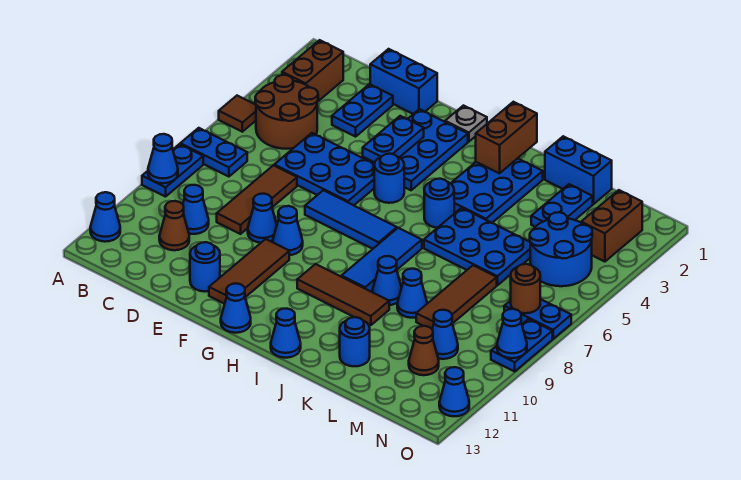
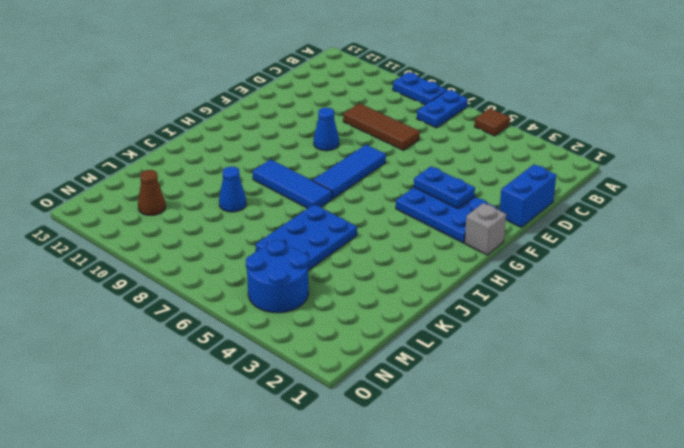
grey brick G1 level 1 -> grey plate G1 level 1
none -> blue cone A12 level 1
none -> brown brick B2:B3 level 1
none -> brown round brick B4:C5 level 1
none -> blue cone C10 level 1

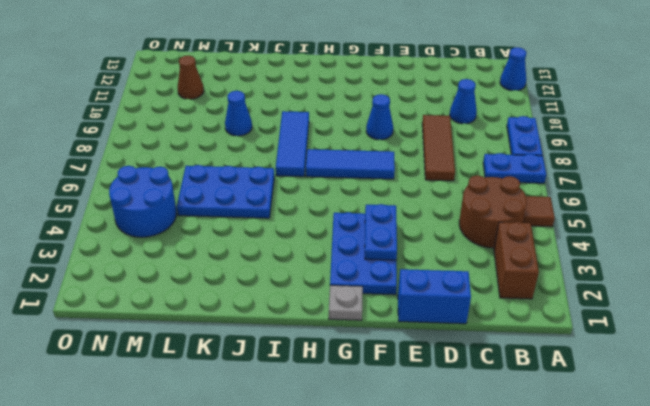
none -> brown cone C11 level 1
none -> blue plate D2:D3 level 1
none -> blue plate D5:F6 level 1
none -> blue cone E9 level 1

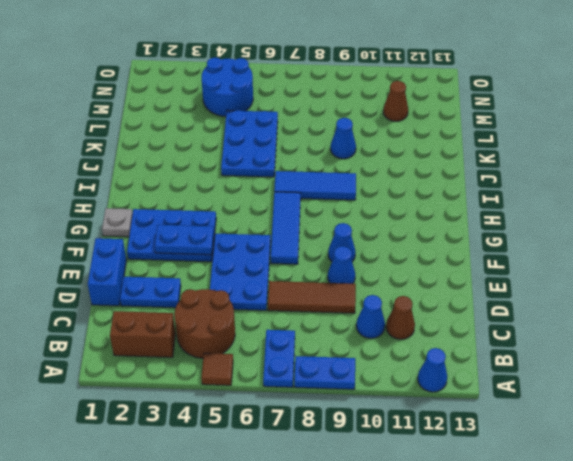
none -> blue round brick E12 level 1
none -> brown tile F10:F12 level 1
none -> blue round brick G5 level 1
none -> blue cone G13 level 1

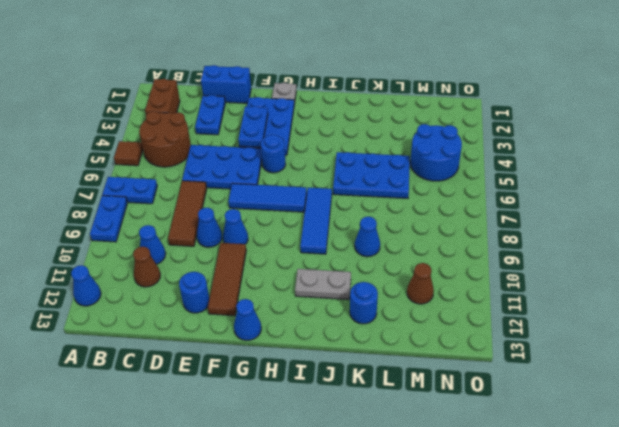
grey plate I11:J11 level 1 -> none
none -> brown tile H10:J10 level 1
none -> blue plate I2:J4 level 1
none -> blue round brick I5 level 1
none -> blue cone I13 level 1

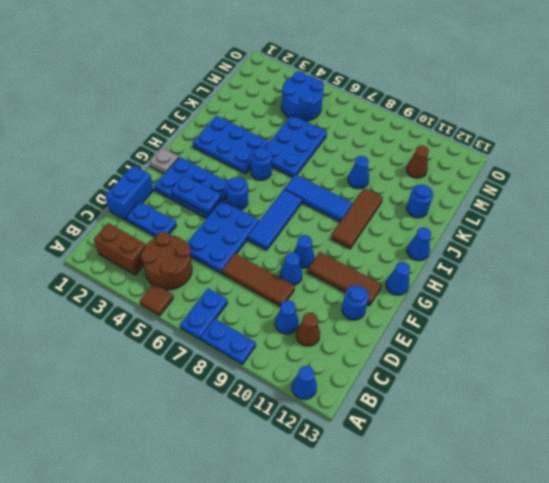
none -> blue cone J9 level 1
none -> blue brick K1:L1 level 1
none -> blue plate L2:L3 level 1
none -> brown tile L7:L9 level 1

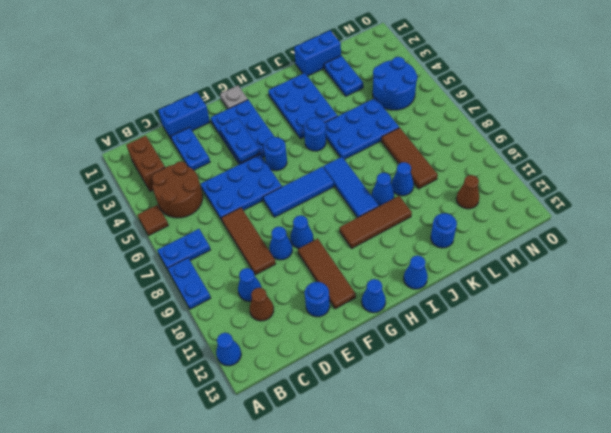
none -> blue cone M10 level 1
none -> brown brick N2:N3 level 1
none -> blue plate N7:O7 level 1
none -> blue plate O8:O9 level 1

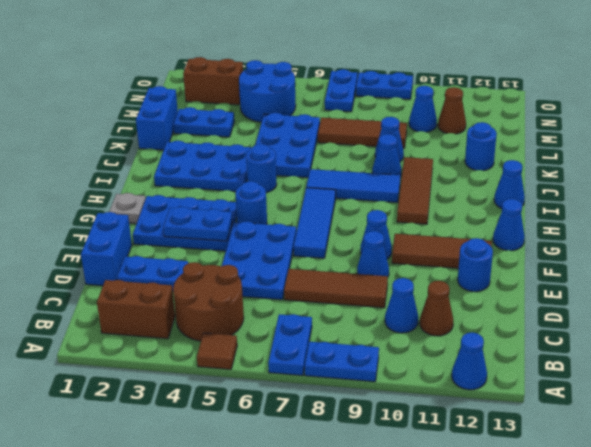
none -> blue cone O12 level 1
none -> blue cone A9 level 2
none -> brown brick I1:I2 level 2
none -> brown round brick N7 level 2

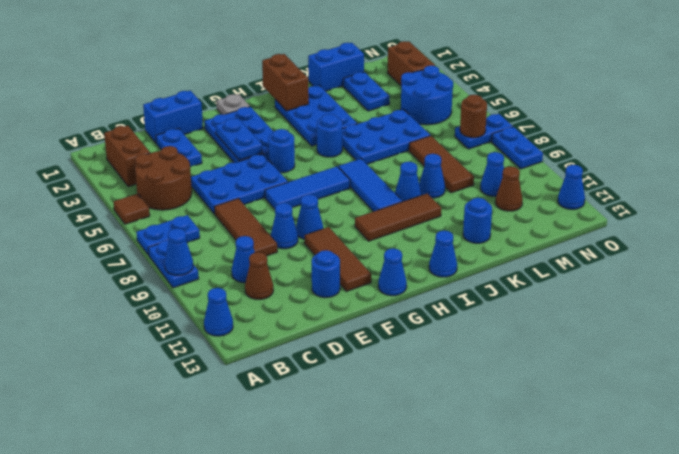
none -> blue cone O9 level 2

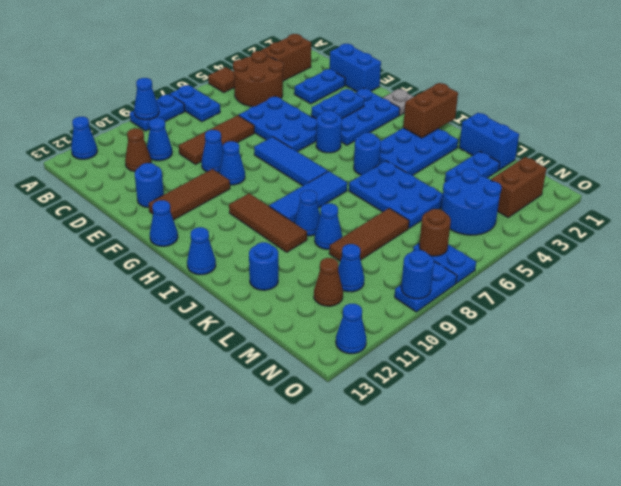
blue round brick O9 level 2 -> blue cone O9 level 2

